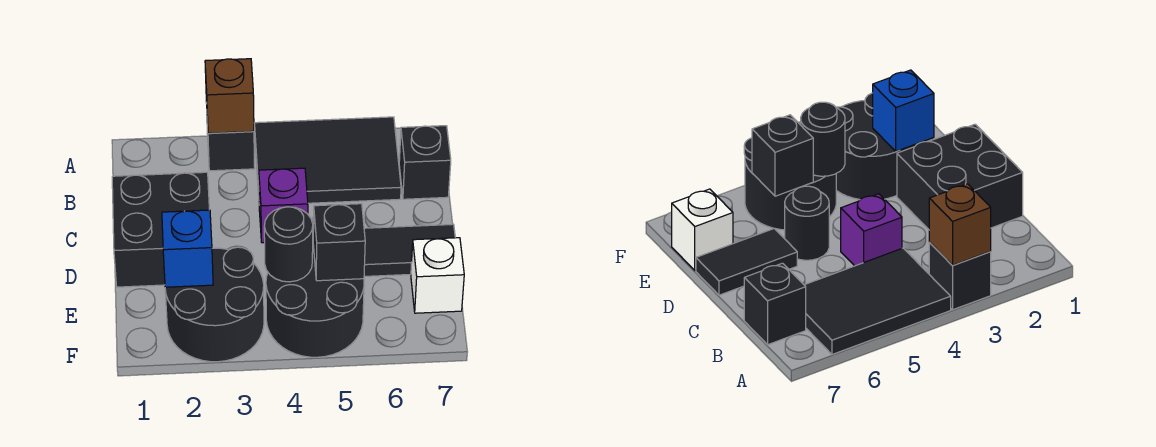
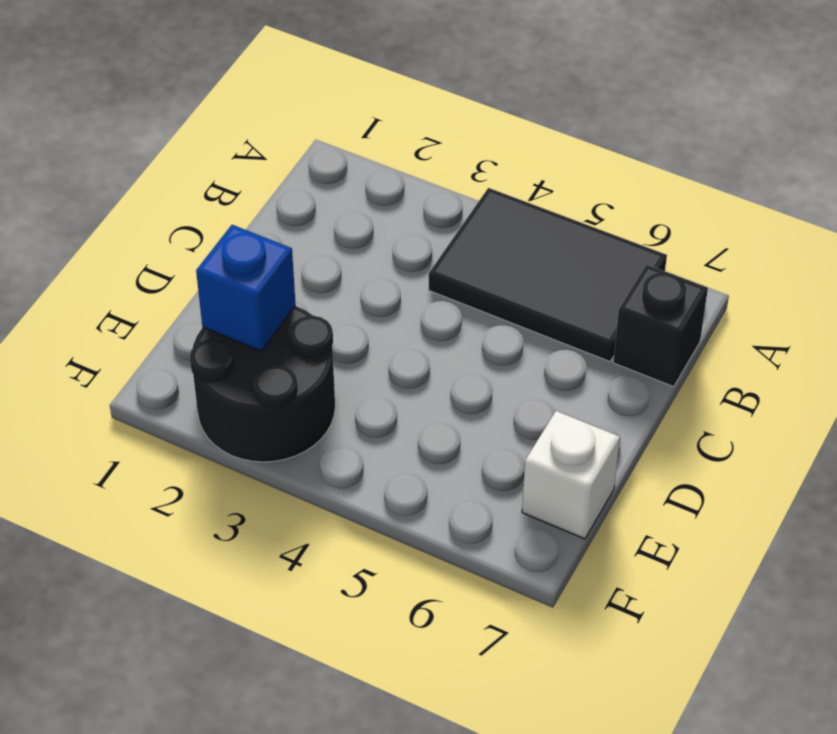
none -> black brick A3 level 1
none -> black brick C1:D2 level 1
none -> purple brick C4 level 1

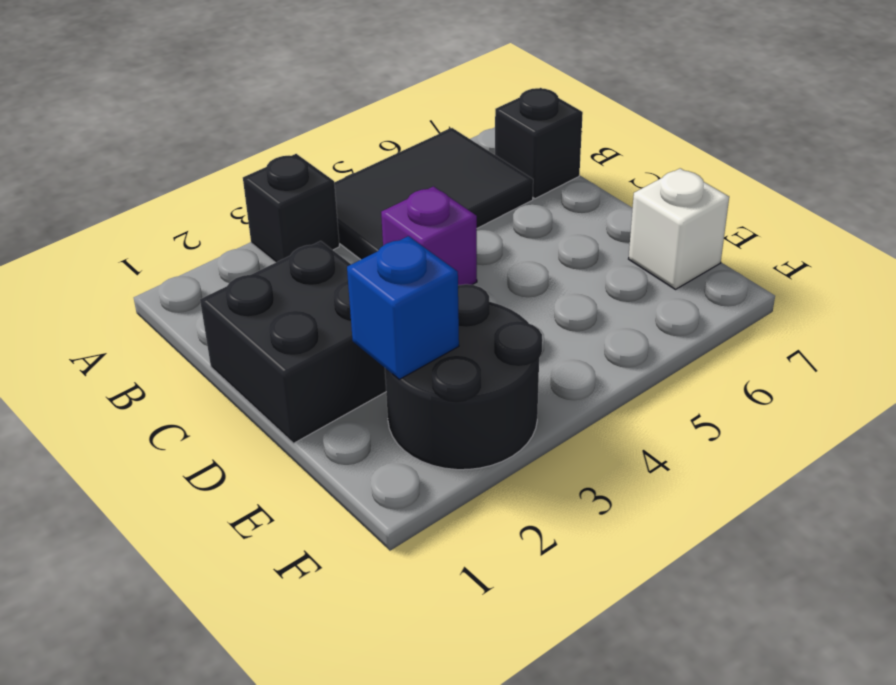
none -> black round brick D5 level 1
none -> black tile D6:D7 level 1
none -> black round brick E4:F5 level 1

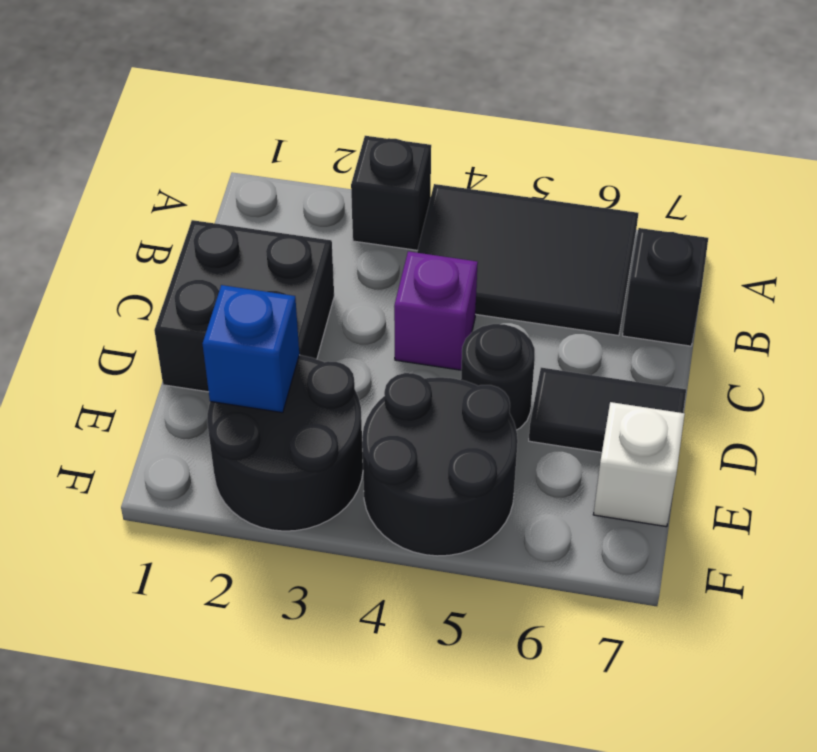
none -> brown brick A3 level 2
none -> black round brick E4 level 2
none -> black brick E5 level 2

